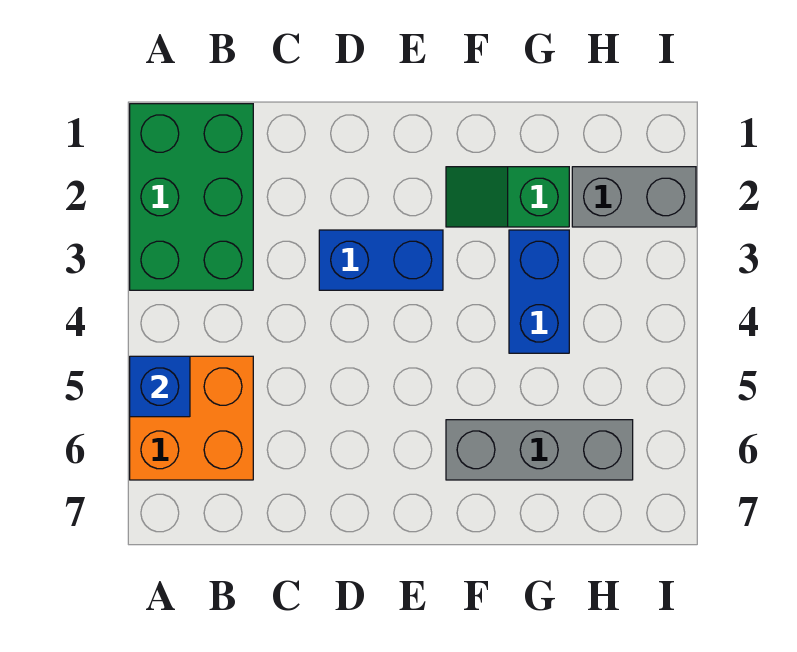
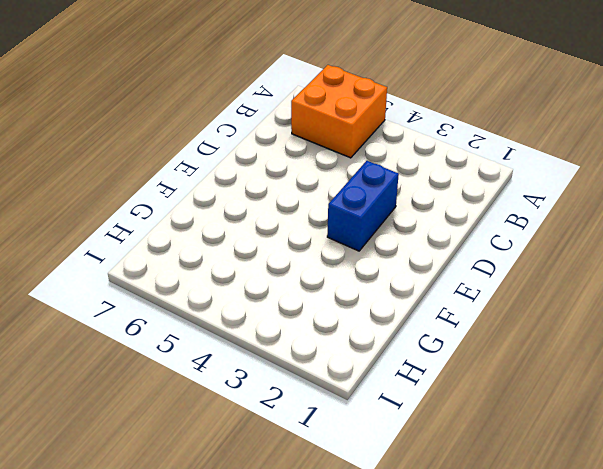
none -> green brick A1:B3 level 1
none -> green slope F2:G2 level 1 top G

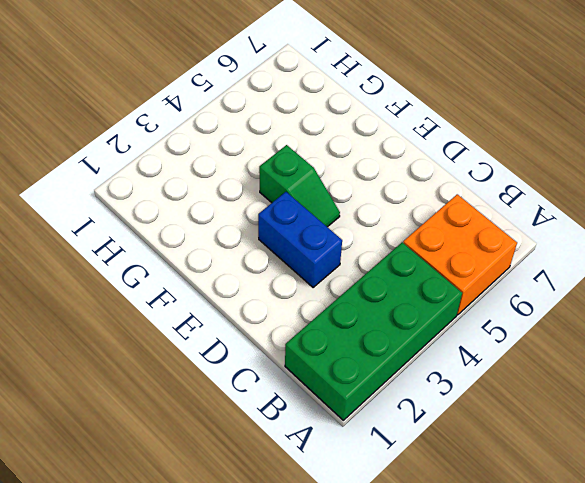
green brick A1:B4 level 1 -> green brick A1:B3 level 1
green slope E4:F4 level 1 top F -> green slope F2:G2 level 1 top G
none -> grey brick F6:H6 level 1
none -> blue brick G3:G4 level 1

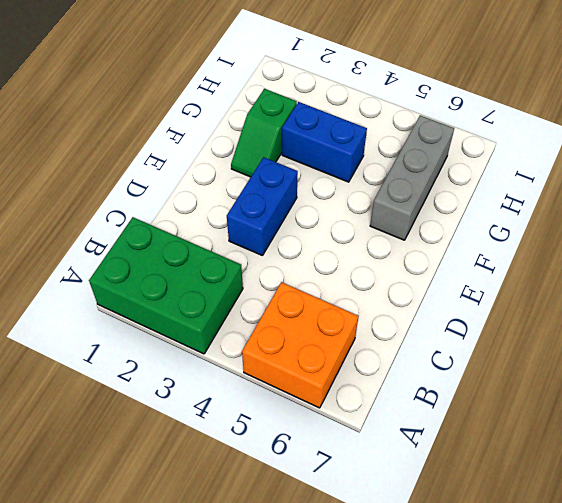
none -> grey brick H2:I2 level 1
none -> blue brick A5 level 2

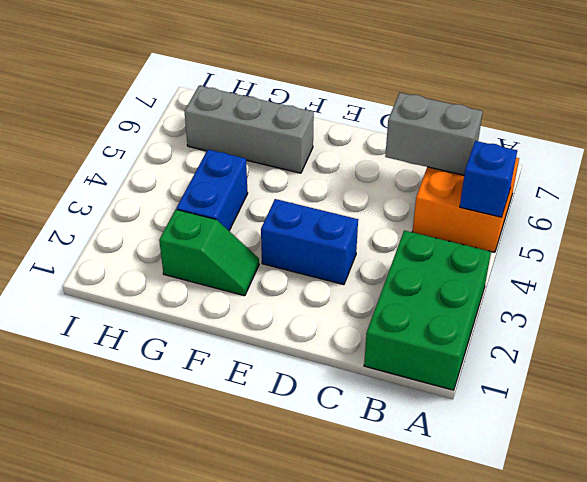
grey brick B6:C6 level 2 -> grey brick H2:I2 level 1

